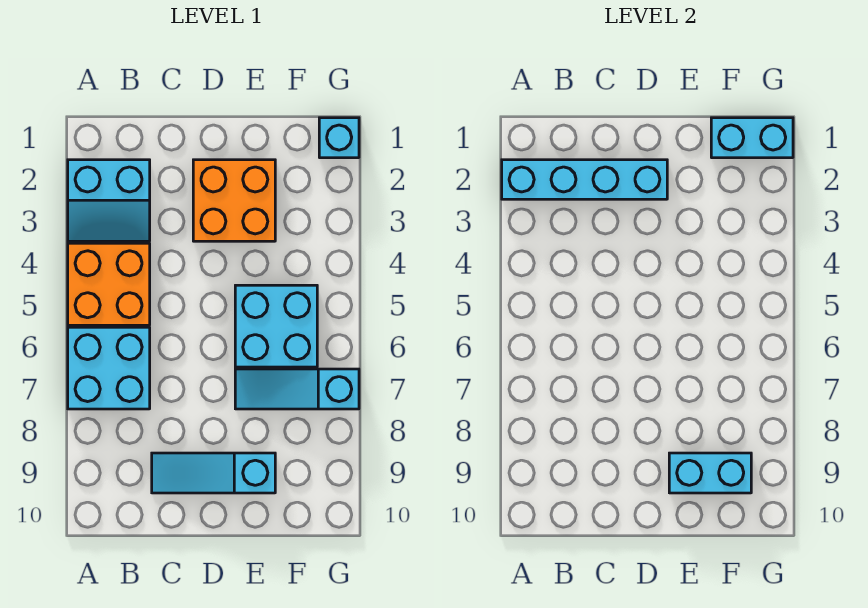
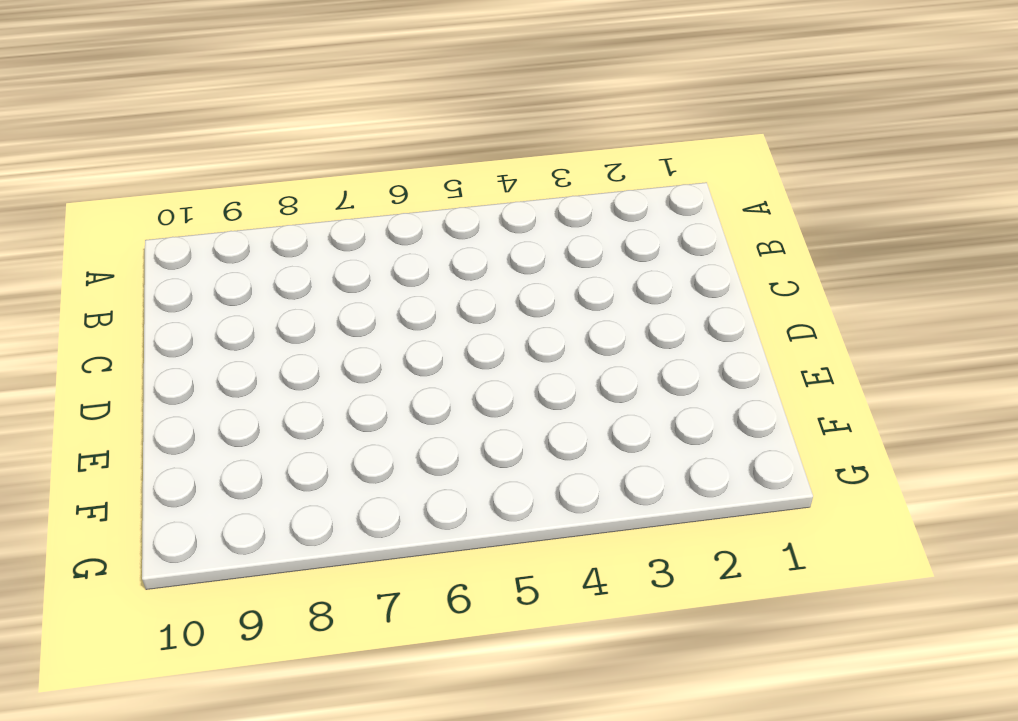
none -> cyan slope A2:B3 level 1 top 2
none -> orange brick A4:B5 level 1

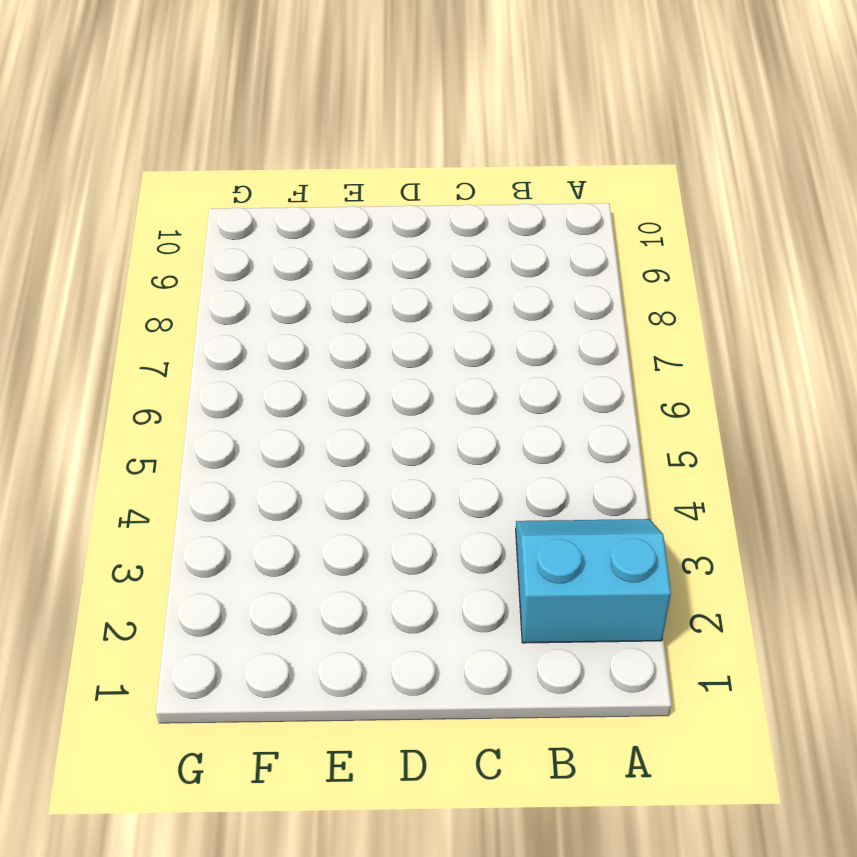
none -> orange brick A4:B5 level 1
none -> cyan brick A6:B7 level 1

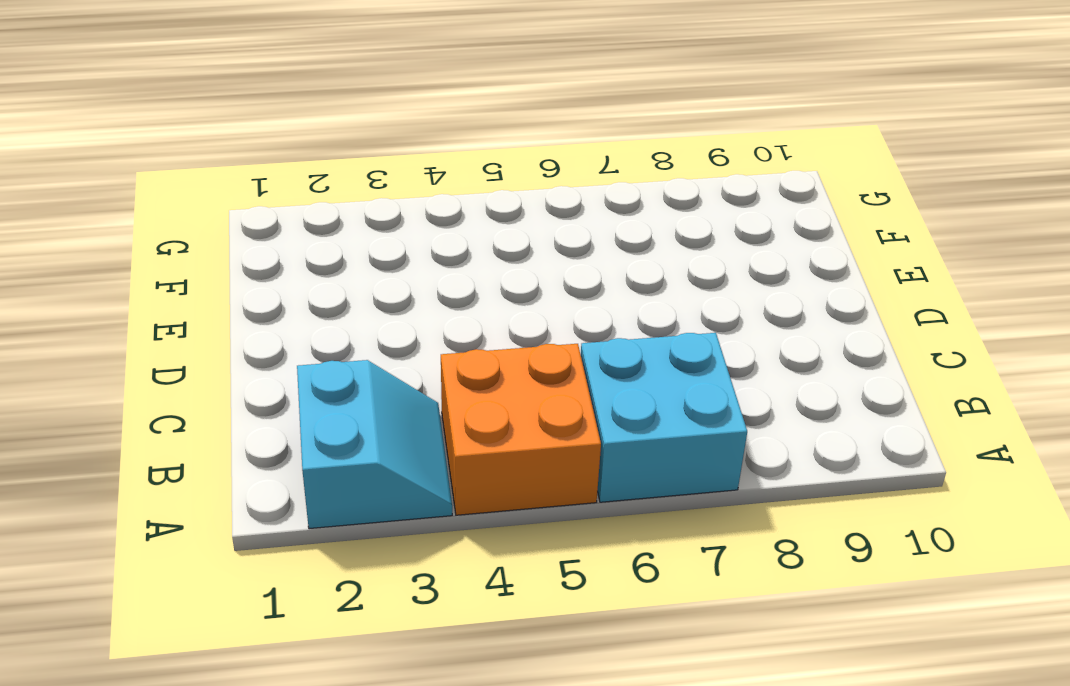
none -> cyan slope C9:E9 level 1 top E
none -> orange brick D2:E3 level 1

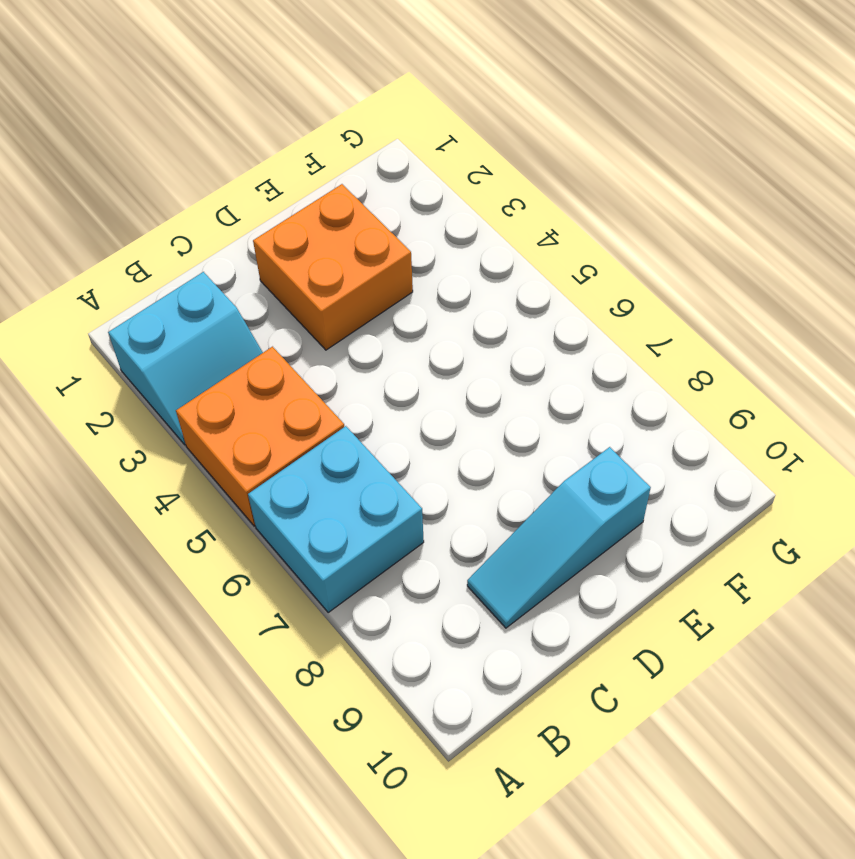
none -> cyan brick E5:F6 level 1
none -> cyan slope E7:G7 level 1 top G

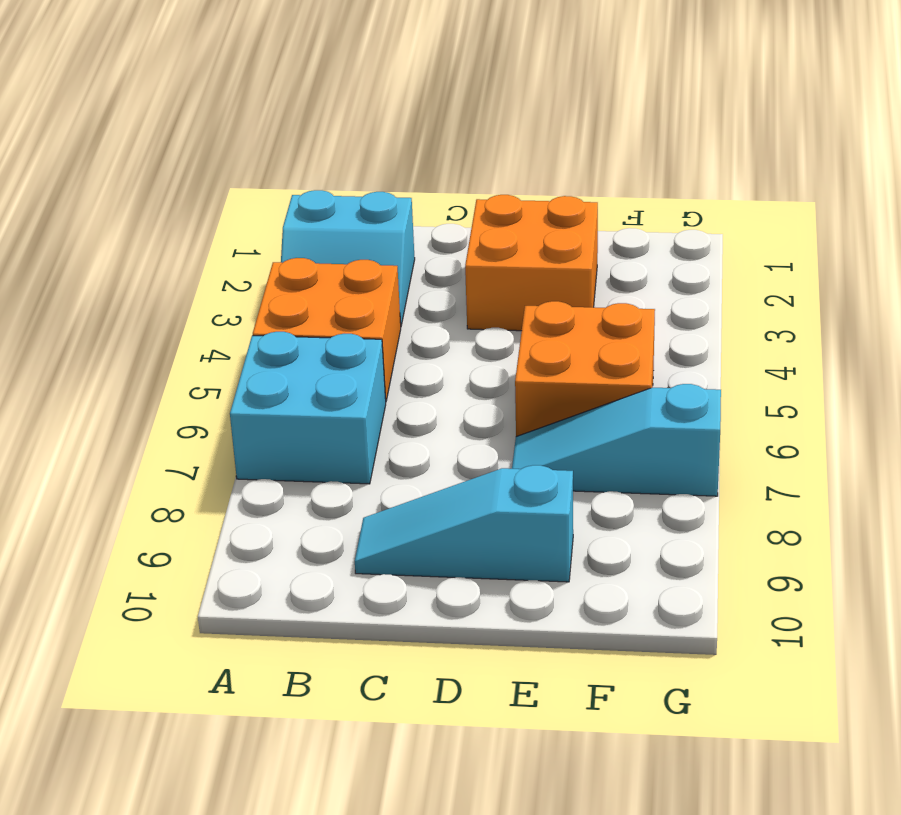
orange brick E5:F6 level 1 -> cyan brick E5:F6 level 1
none -> cyan brick G1 level 1
none -> cyan brick A2:D2 level 2

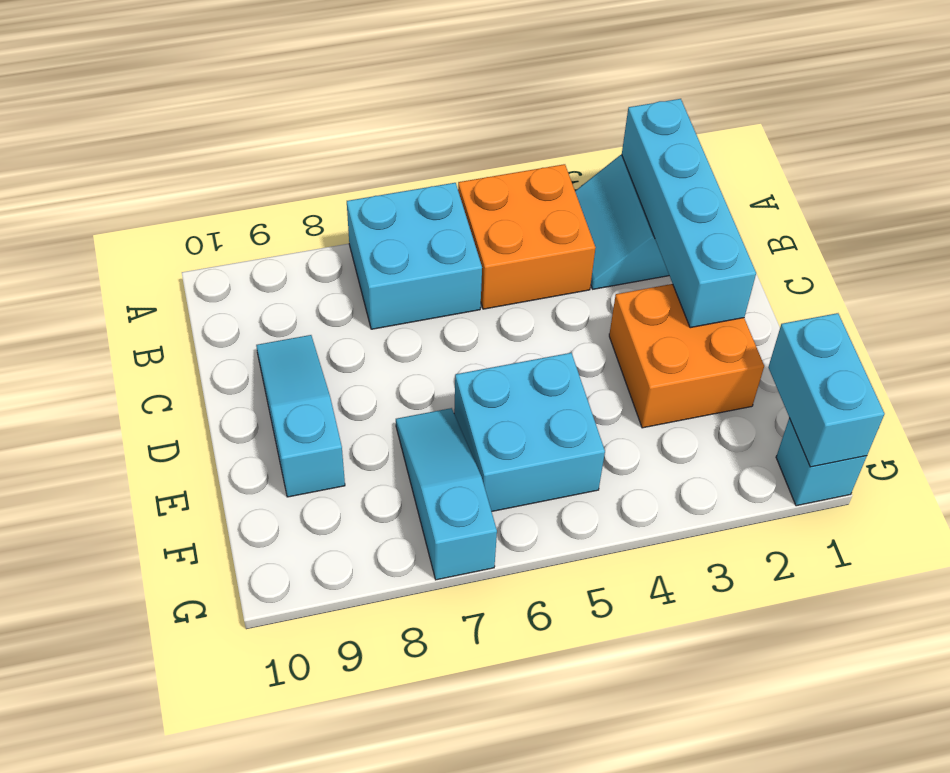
none -> cyan brick E9:F9 level 2

